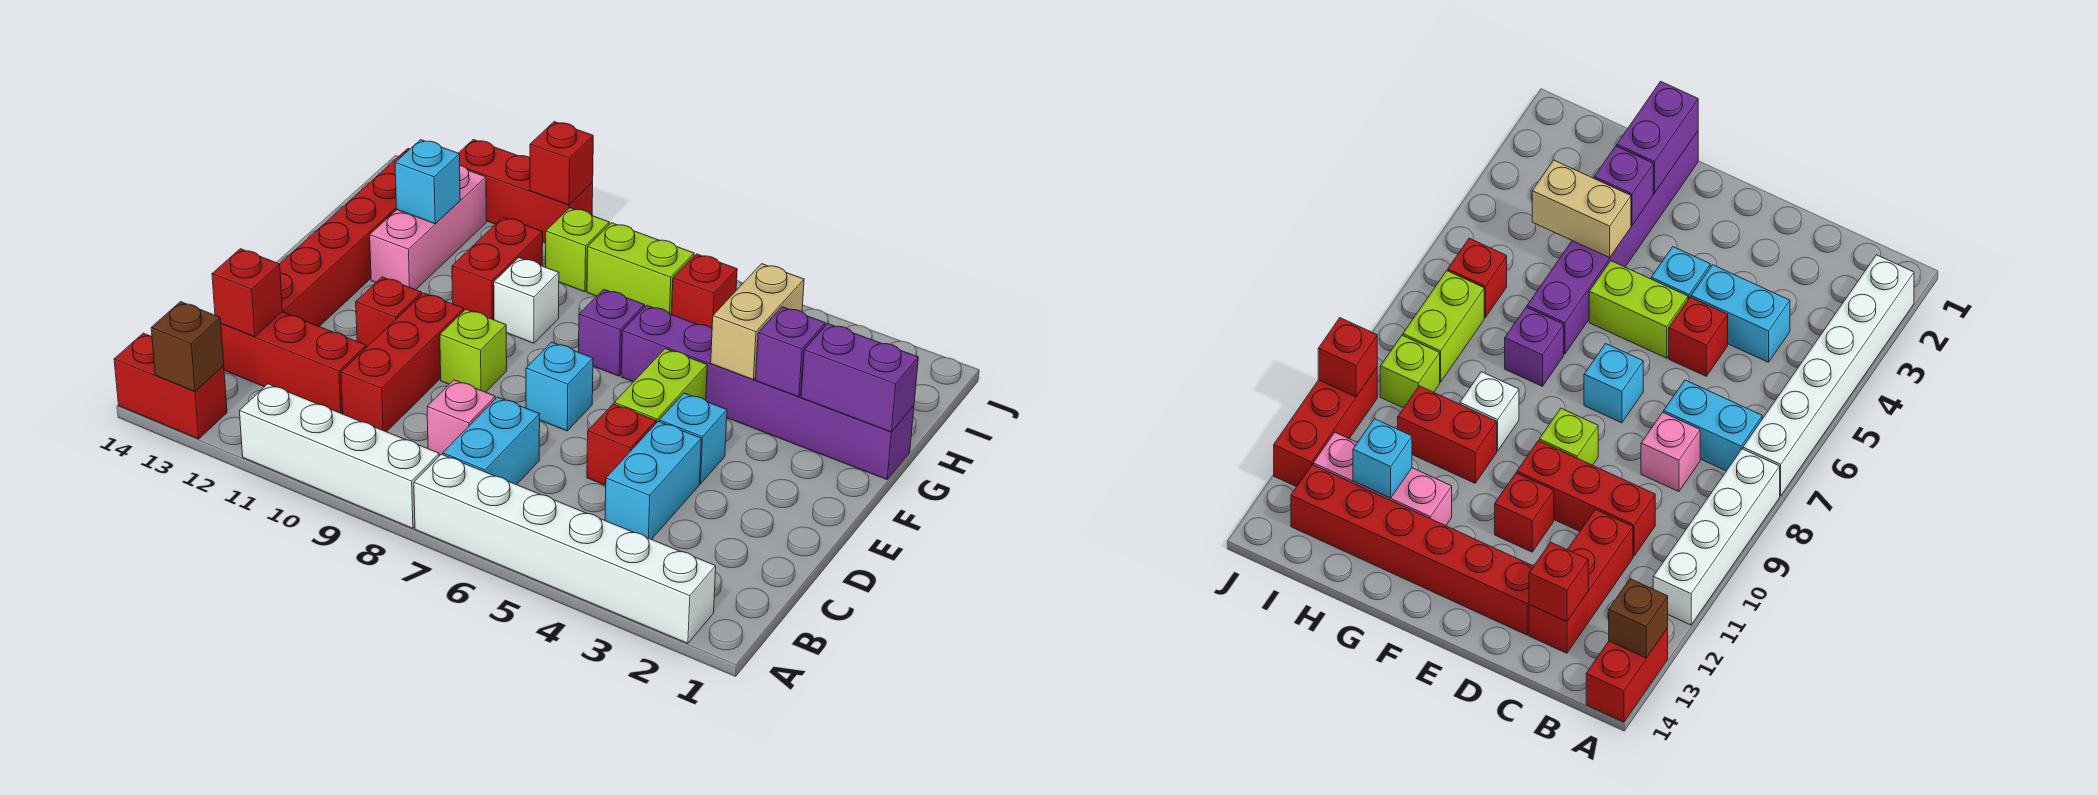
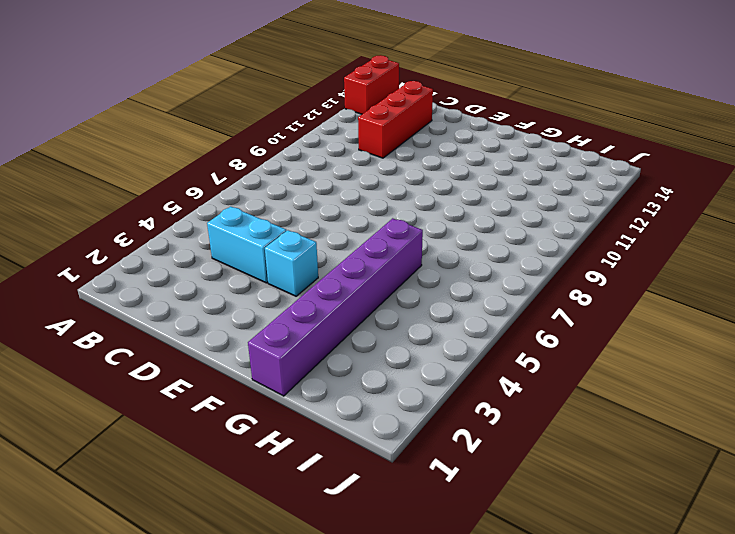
none -> white brick A2:A7 level 1
none -> white brick A8:A11 level 1
none -> cyan brick B7:C7 level 1
none -> pink brick C8 level 1

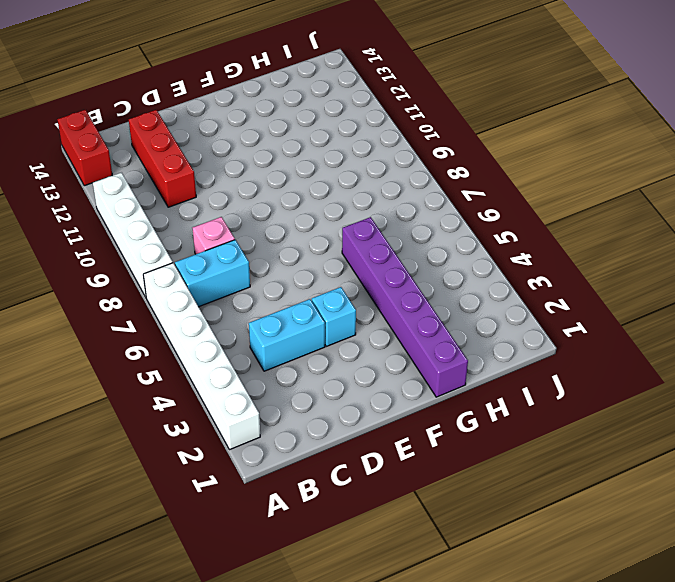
none -> red brick C10:E10 level 1
none -> red brick D5 level 1
none -> red brick D13:I13 level 1
none -> lime brick E5:F5 level 1

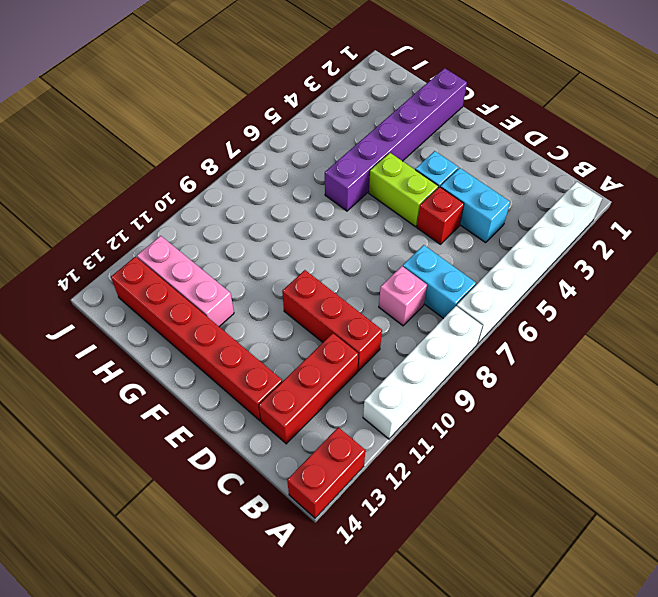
none -> cyan brick E7 level 1
none -> lime brick E9 level 1
none -> red brick E11 level 1
none -> purple brick G7 level 1

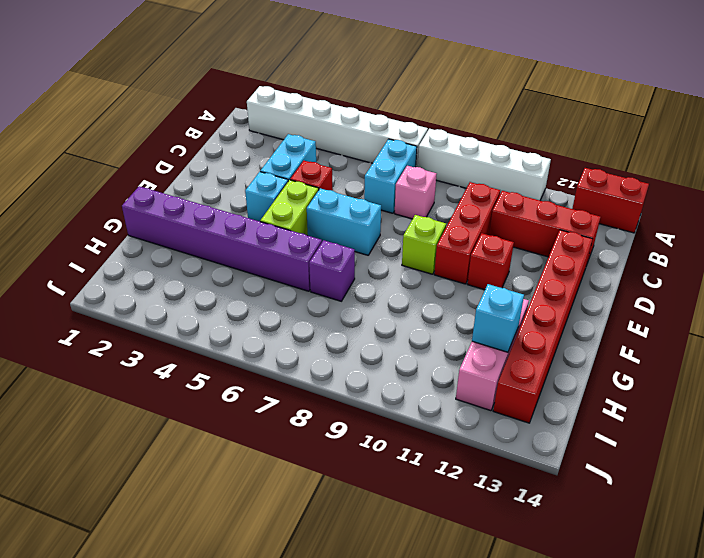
cyan brick E6:E7 level 1 -> cyan brick E7 level 1
none -> white brick G9 level 1
none -> red brick G10:H10 level 1
none -> red brick I6 level 1
none -> lime brick I7:I8 level 1

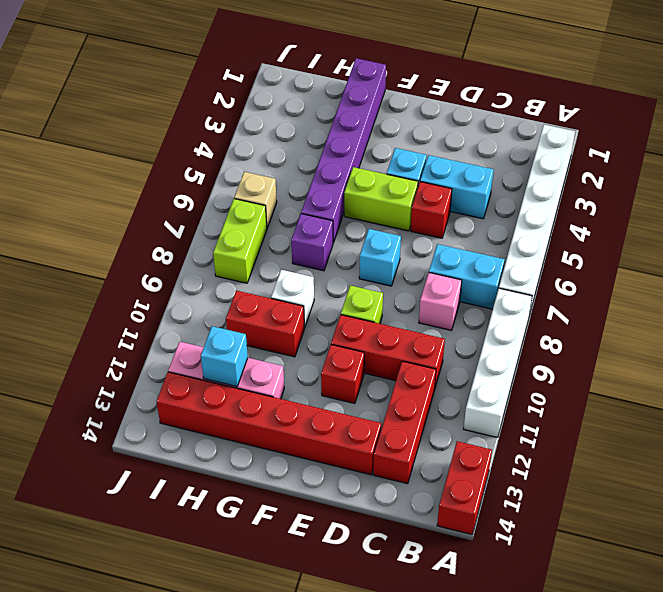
tan brick I6 level 1 -> red brick I6 level 1
none -> lime brick I9 level 1
none -> red brick J10:J12 level 1
none -> brown brick A13 level 2
none -> red brick C13 level 2

